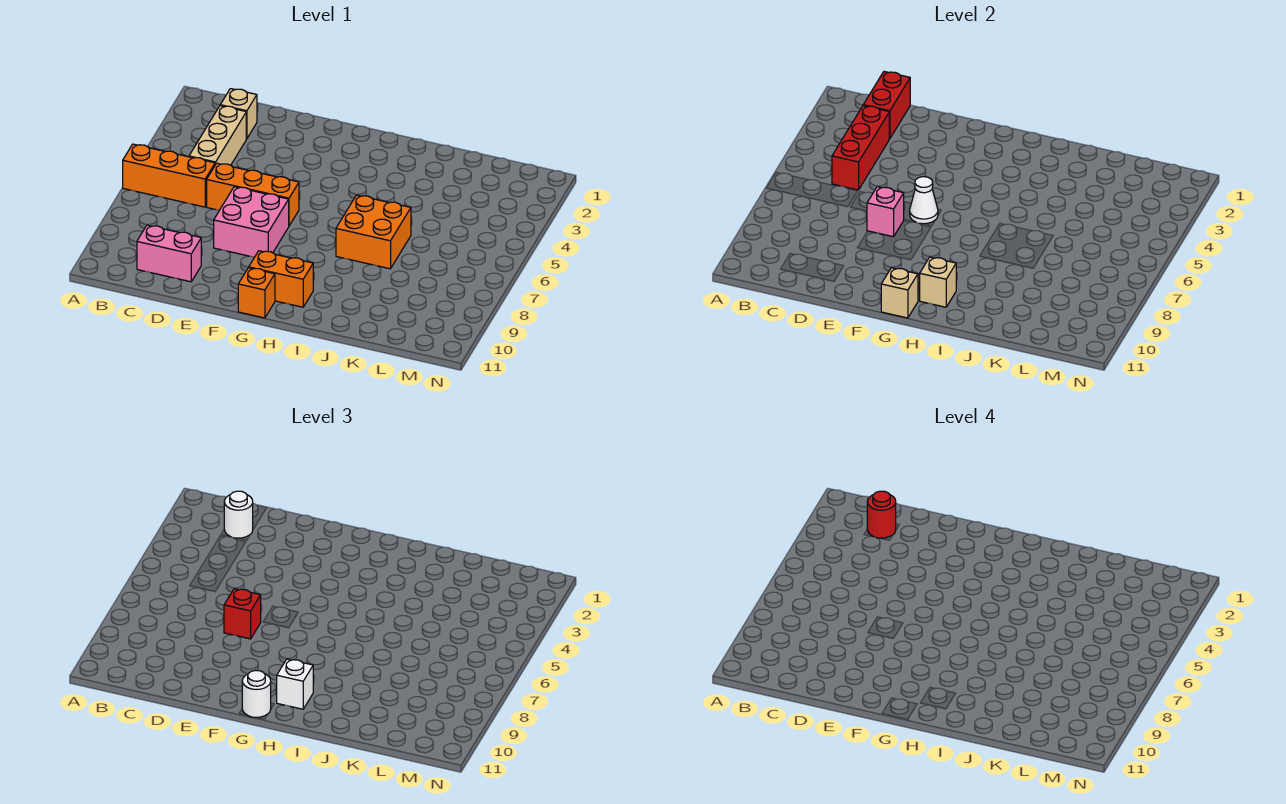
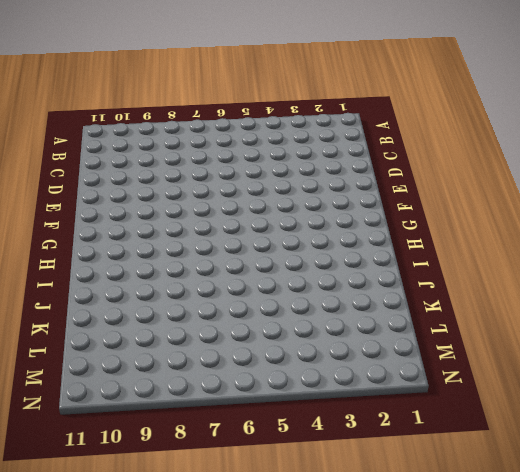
none -> orange brick A6:C6 level 1
none -> tan brick C2 level 1
none -> tan brick C3:C5 level 1

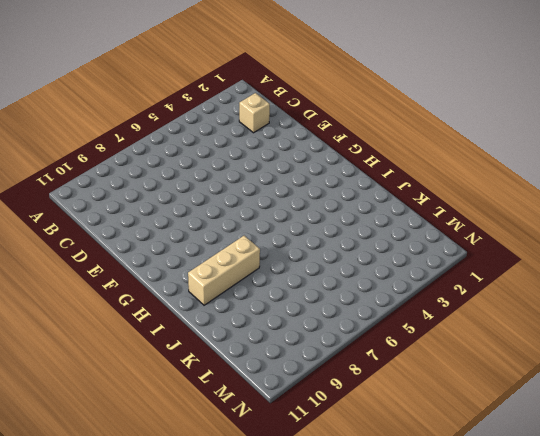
tan brick I8:I10 level 1 -> tan brick C3:C5 level 1
none -> orange brick A6:C6 level 1
none -> pink brick C10:D10 level 1
none -> orange brick D6:F6 level 1

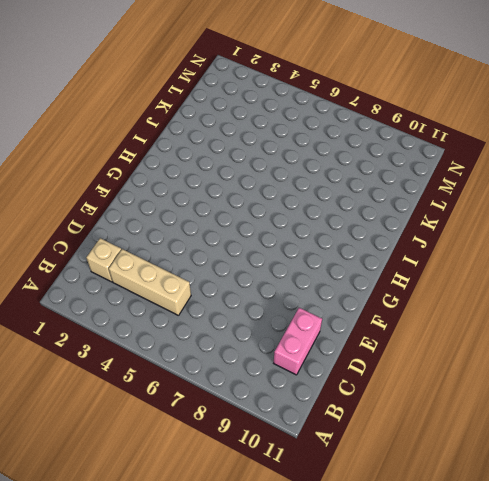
none -> orange brick A6:C6 level 1
none -> orange brick D6:F6 level 1
none -> pink brick E7:F8 level 1

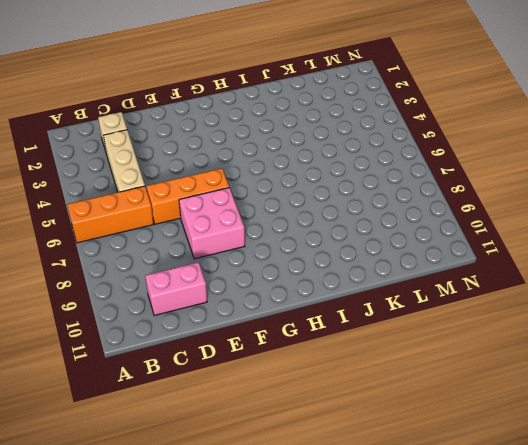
none -> orange brick G10:H10 level 1
none -> orange brick G11 level 1
none -> orange brick I6:J7 level 1

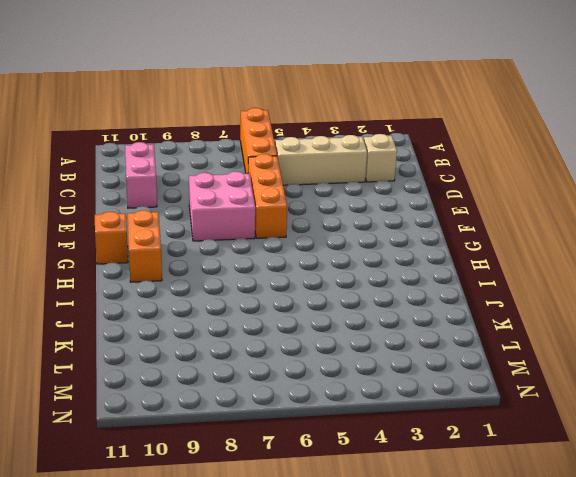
none -> orange brick I6:J7 level 1
none -> red brick C1:C2 level 2
none -> red brick C3:C5 level 2

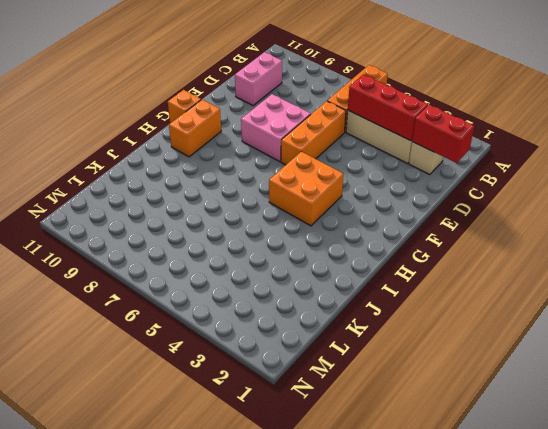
orange brick G4:H5 level 1 -> orange brick I6:J7 level 1
none -> pink brick E7 level 2
none -> white cone F6 level 2
none -> tan brick G11 level 2

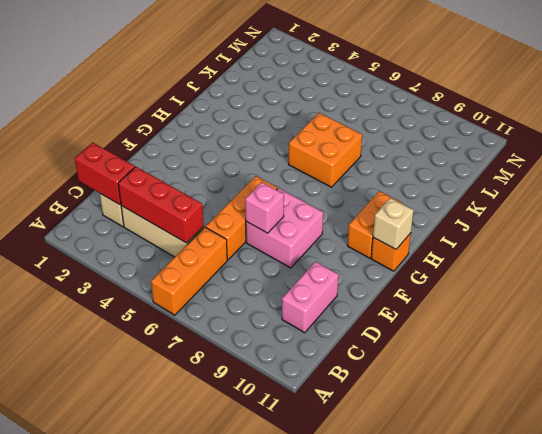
none -> white cone F6 level 2
none -> tan brick H10 level 2
none -> white round brick C2 level 3

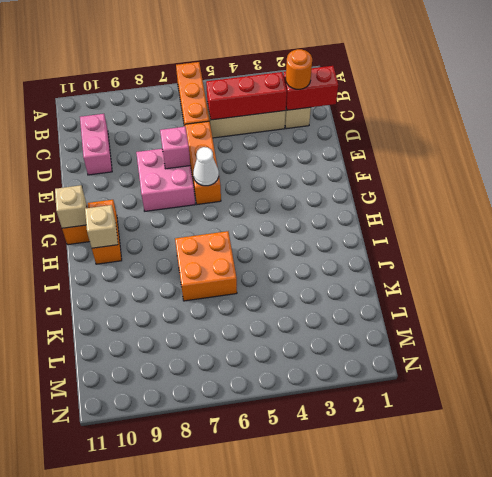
orange round brick C2 level 3 -> white round brick C2 level 3
none -> red brick E7 level 3
none -> white round brick G11 level 3
none -> white brick H10 level 3

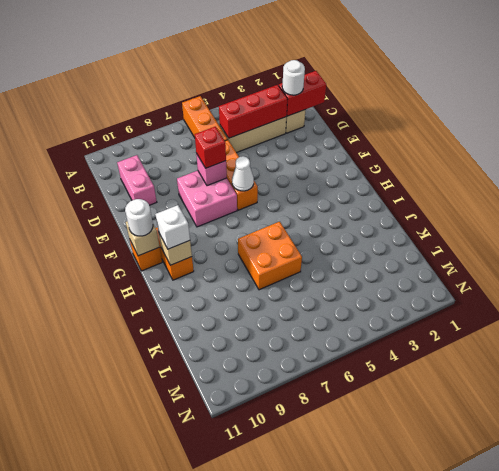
none -> red round brick C2 level 4

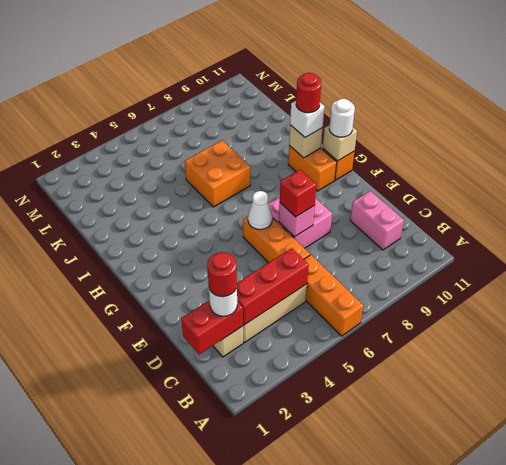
red round brick H10 level 4 -> none

